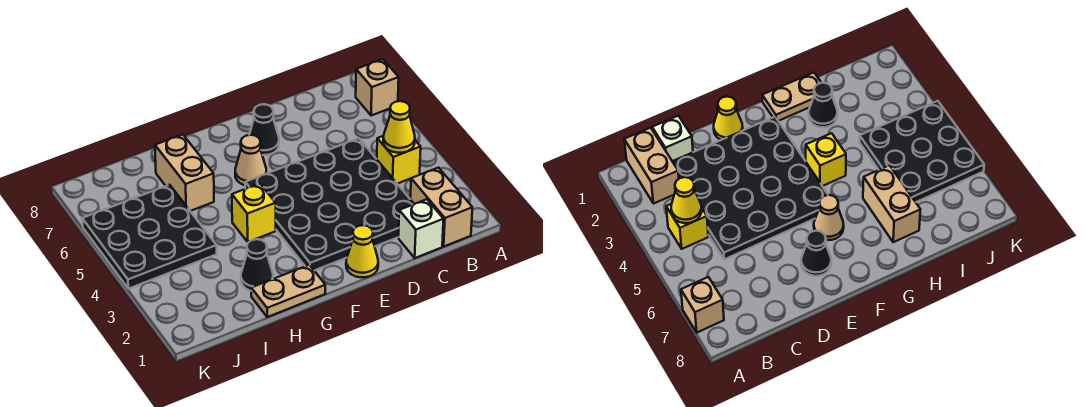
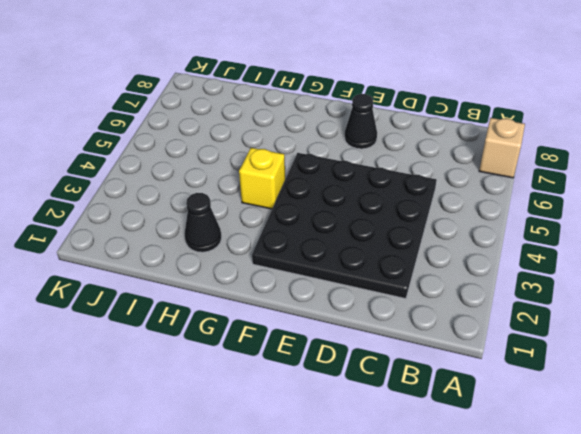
none -> tan brick B1:B2 level 1
none -> yellow brick B4 level 1
none -> white brick C1 level 1

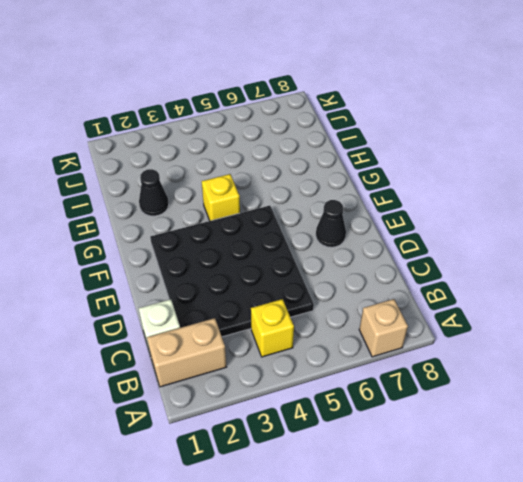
none -> yellow cone E1 level 1
none -> tan cone F6 level 1
none -> tan plate G1:H1 level 1

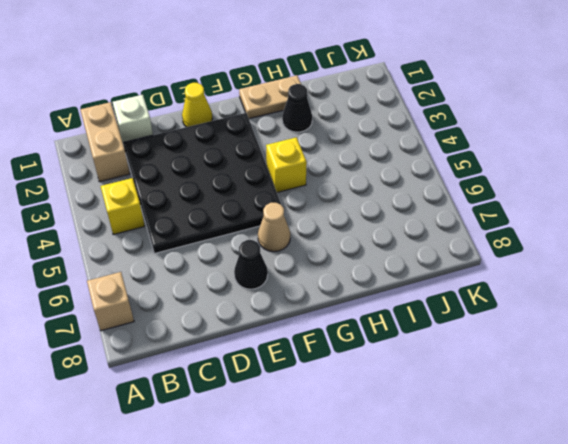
none -> tan brick H6:H7 level 1
none -> black plate I4:K6 level 1
none -> yellow cone B4 level 2

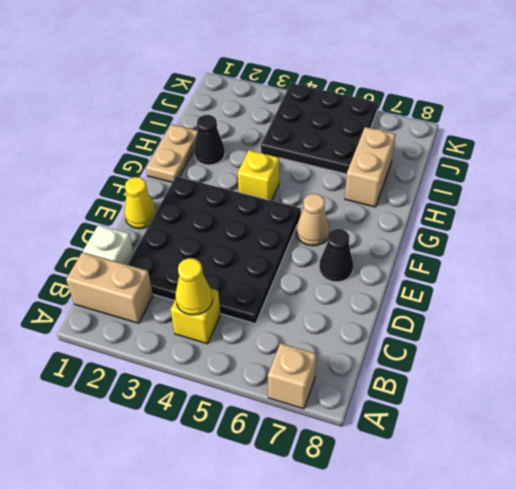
tan brick H7:I7 level 1 -> tan brick H6:H7 level 1

